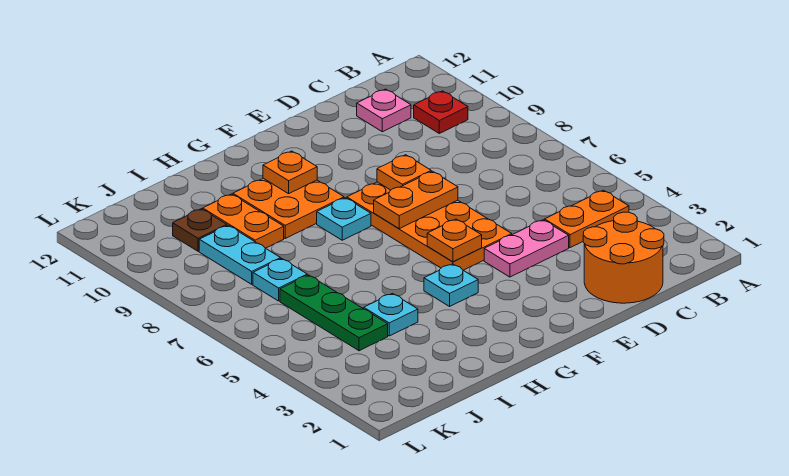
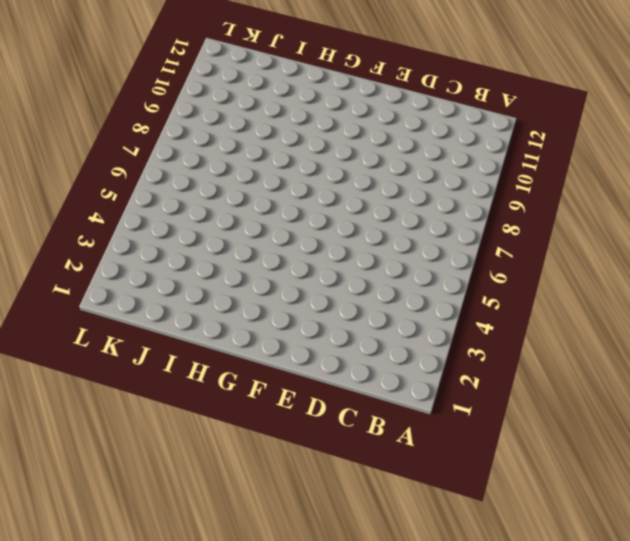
none -> orange plate B4:C4 level 1
none -> red plate B10 level 1
none -> orange round brick C1:D2 level 1

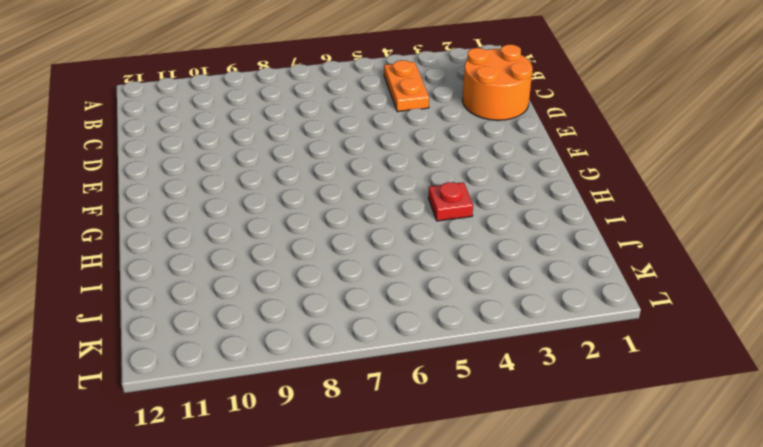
red plate H4 level 1 -> red plate B10 level 1
none -> pink plate C11 level 1
none -> pink plate D4:E4 level 1
none -> orange plate E5:F8 level 1

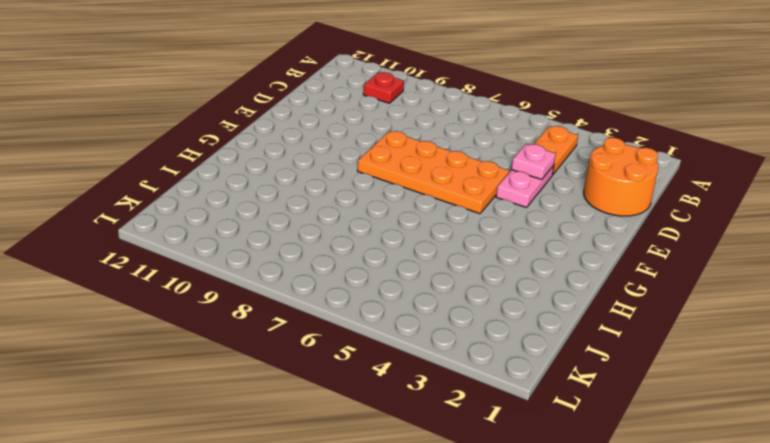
pink plate D4 level 2 -> pink plate C11 level 1
none -> cyan plate G4 level 1
none -> cyan plate G8 level 1
none -> orange plate G9:H10 level 1

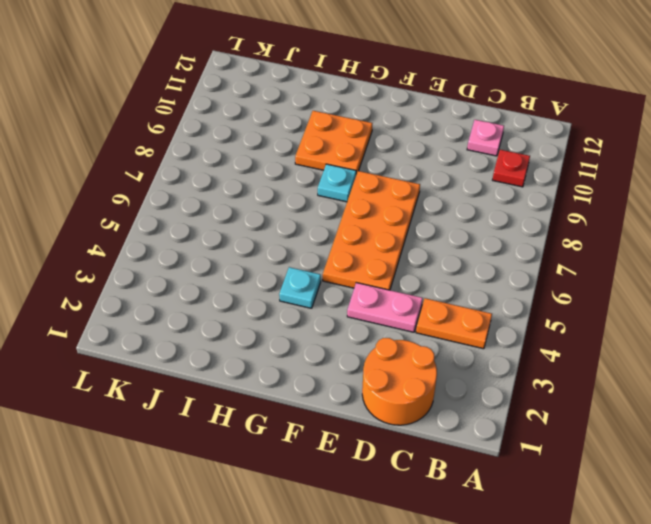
none -> cyan plate I4 level 1
none -> orange plate I9:I10 level 1
none -> green plate J4:J6 level 1

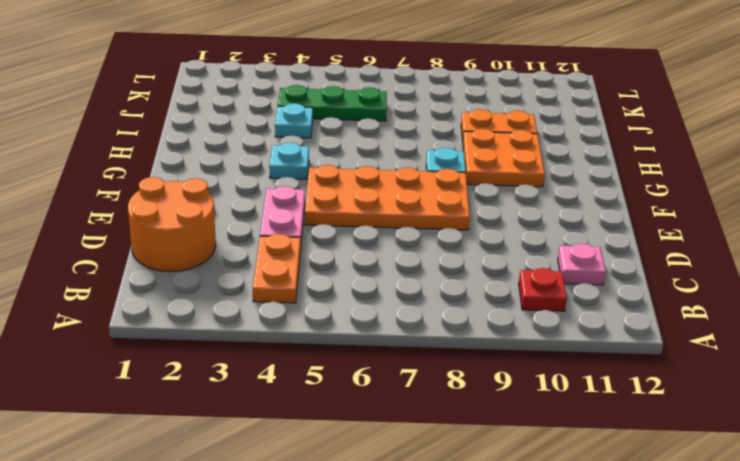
none -> cyan plate J7 level 1
none -> cyan plate J8:J9 level 1
none -> brown plate J10 level 1

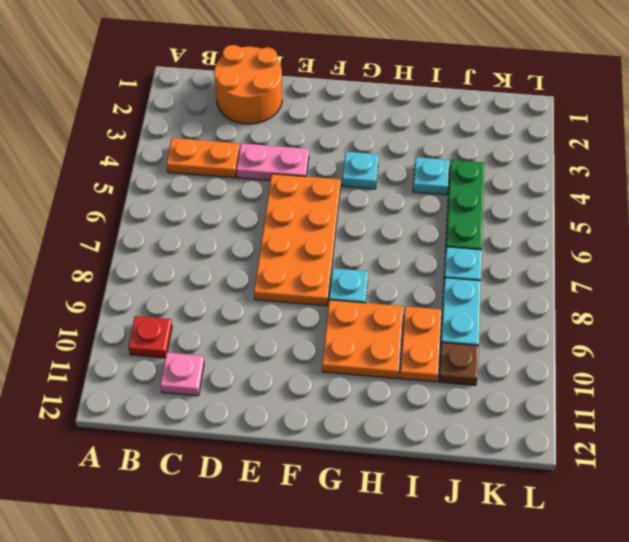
none -> orange plate E7:F7 level 2
none -> orange plate E8 level 2
none -> orange plate F5 level 2

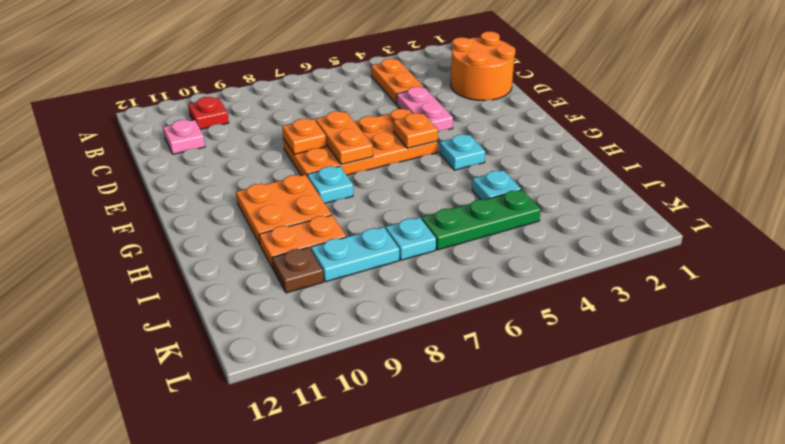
none -> orange plate G10 level 2

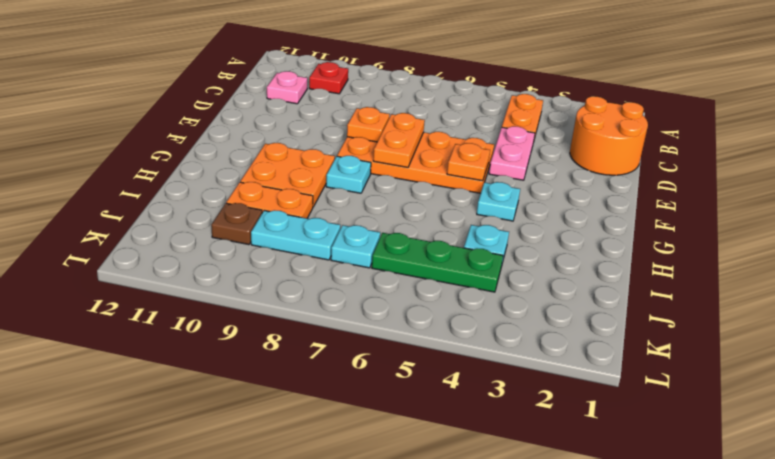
none -> orange plate G10 level 2

